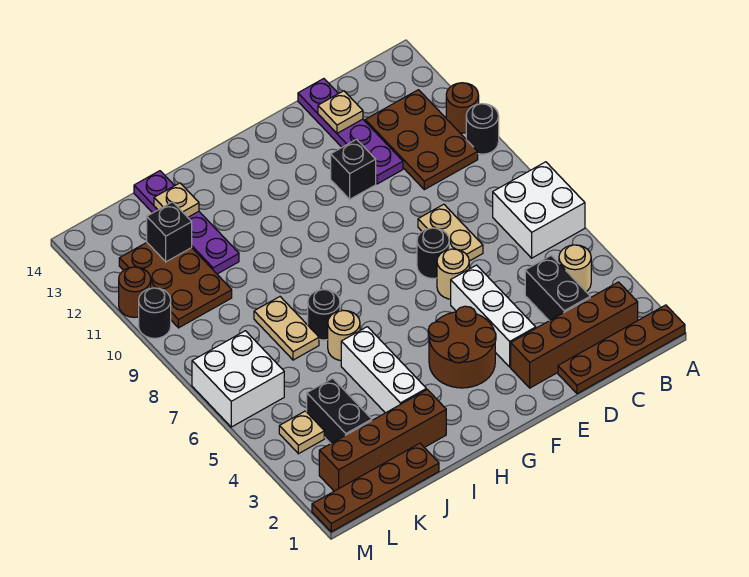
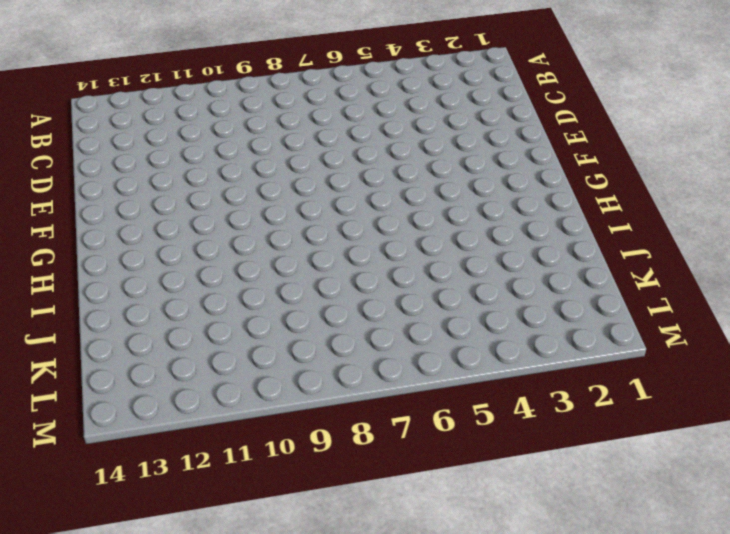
none -> brown plate A1:D1 level 1
none -> white brick A6:B7 level 1
none -> black round brick A10 level 1
none -> brown round brick A11 level 1

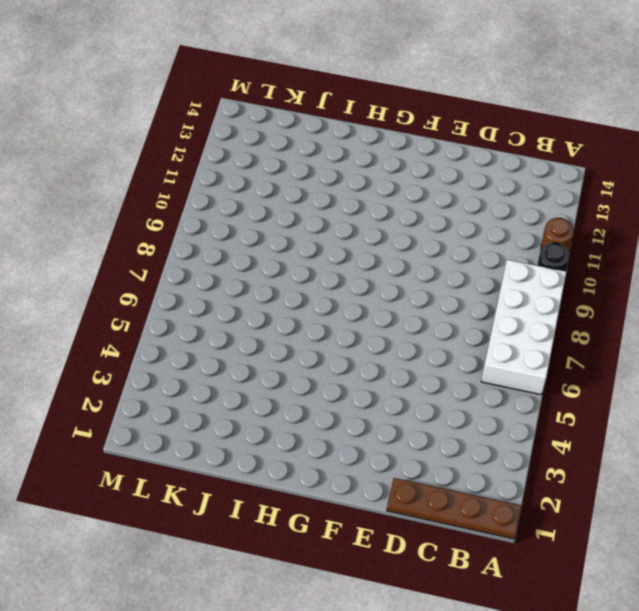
white brick A6:B9 level 1 -> white brick A6:B7 level 1
none -> brown brick B2:E2 level 1
none -> tan round brick B4 level 1
none -> brown plate B10:C12 level 1
none -> black brick C3:C4 level 1

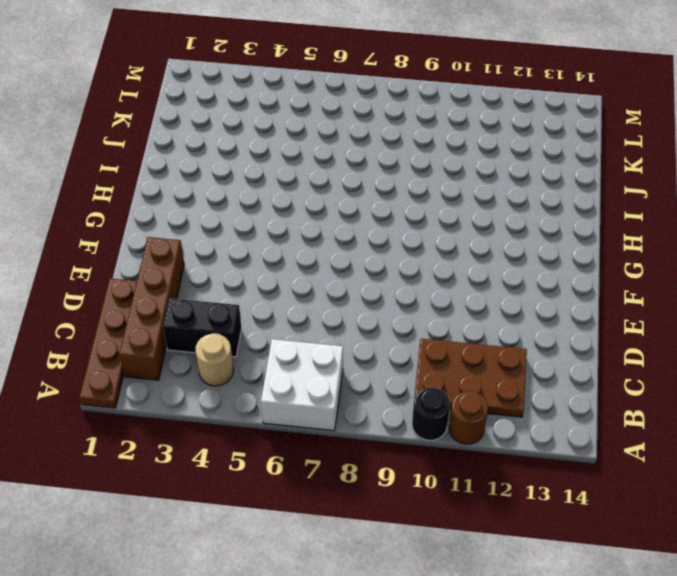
none -> tan plate D7:D8 level 1
none -> purple plate D11:D14 level 1
none -> white brick E3:E5 level 1
none -> tan round brick E6 level 1

